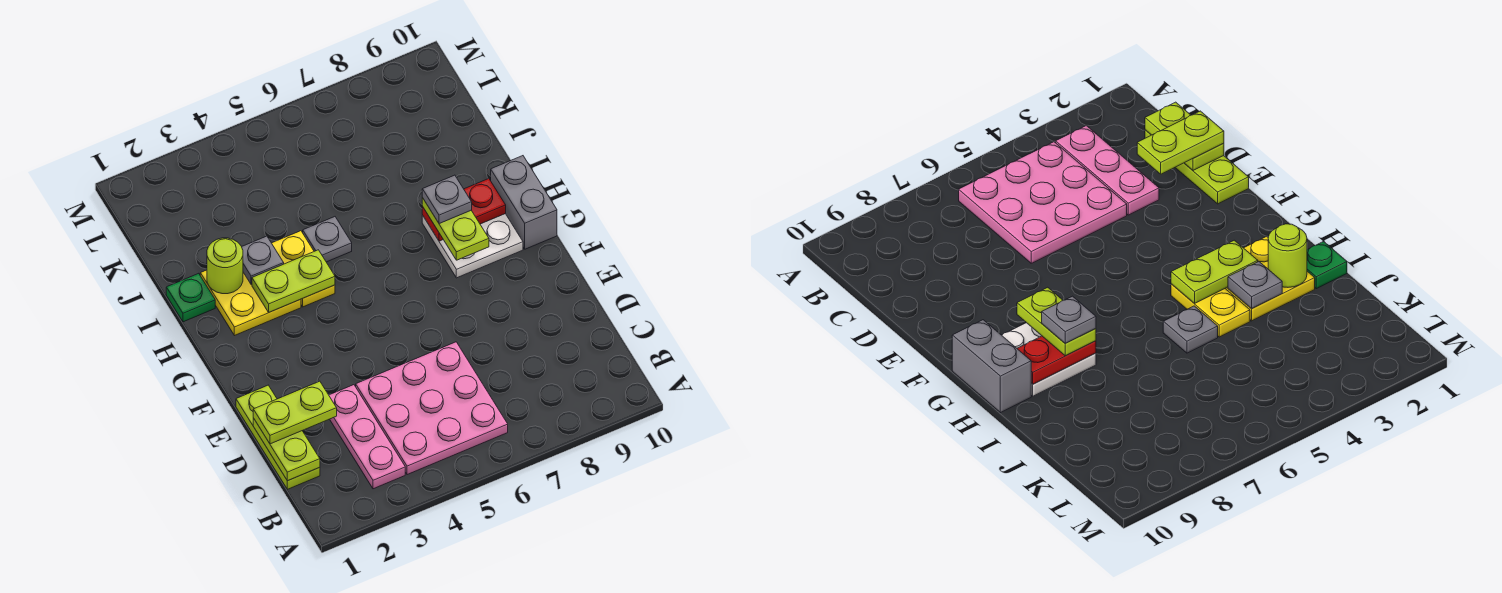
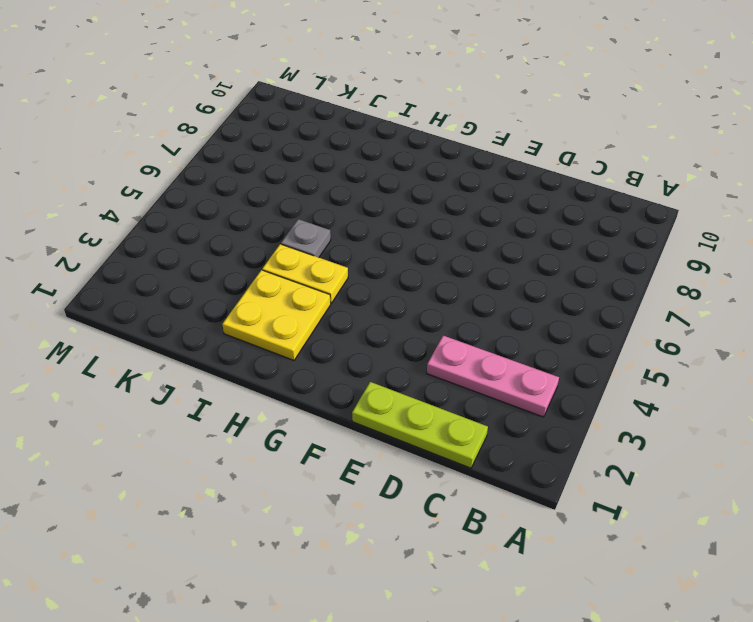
none -> pink plate B4:D6 level 1
none -> white plate G8:H9 level 1
none -> grey brick G10:H10 level 1

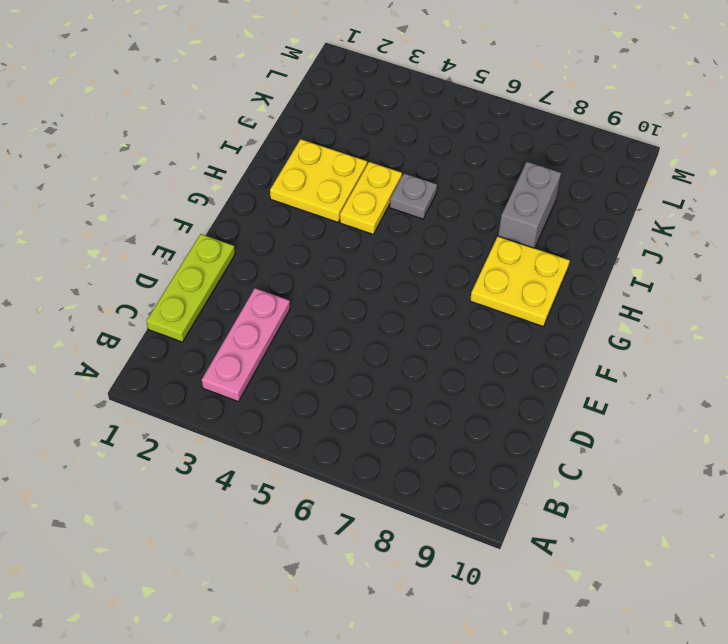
yellow plate G8:H9 level 1 -> white plate G8:H9 level 1
grey brick I8:J8 level 1 -> grey brick G10:H10 level 1
none -> pink plate B4:D6 level 1
none -> green plate I1 level 1
none -> lime plate C1:D1 level 2

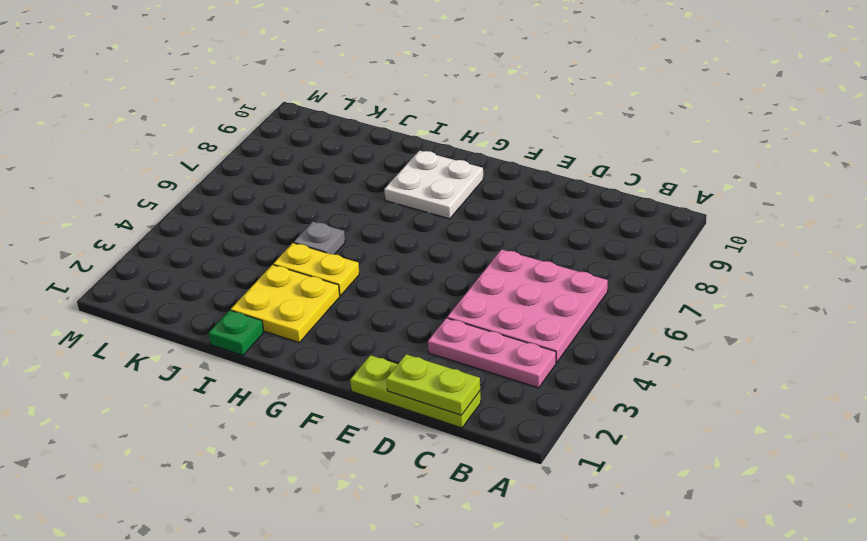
none -> grey brick G10:H10 level 1
none -> lime plate H3:H4 level 2
none -> red plate H8:H9 level 2

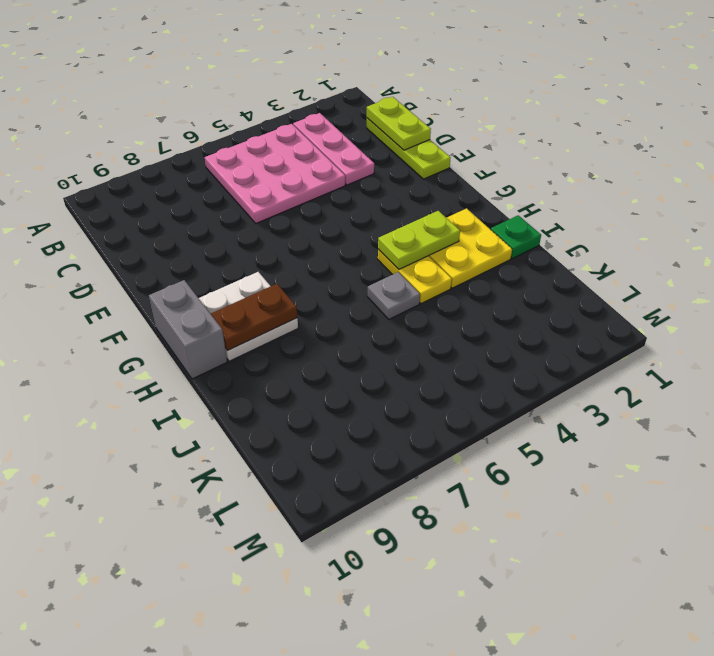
brown plate H8:H9 level 2 -> red plate H8:H9 level 2
none -> lime round brick I2 level 2
none -> grey plate I3 level 2
none -> lime plate D1:D2 level 3

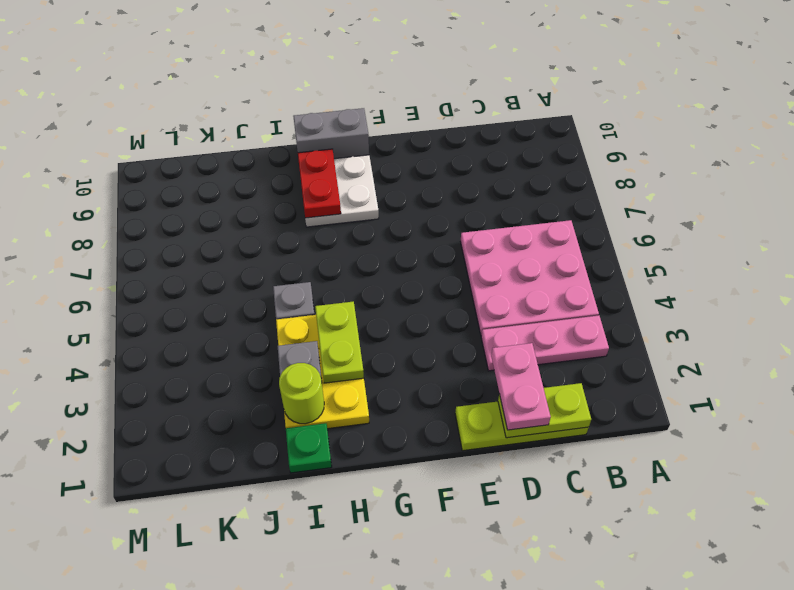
pink plate D1:D2 level 3 -> lime plate D1:D2 level 3
none -> lime plate G8:H8 level 3
none -> grey plate H8 level 4

